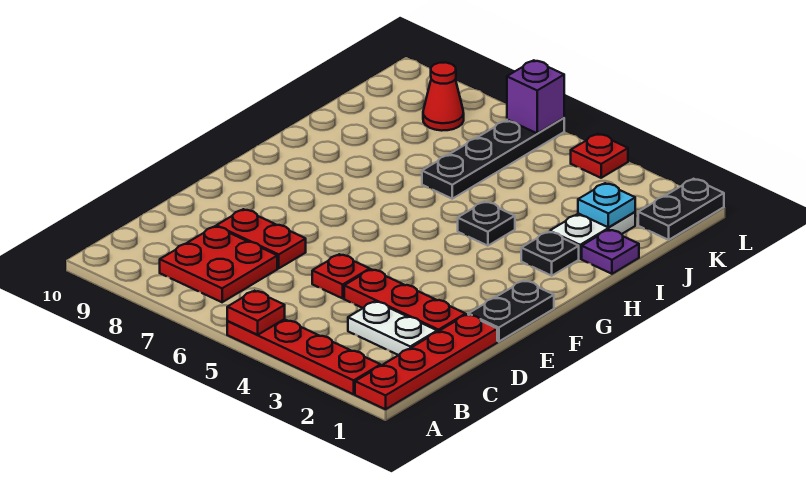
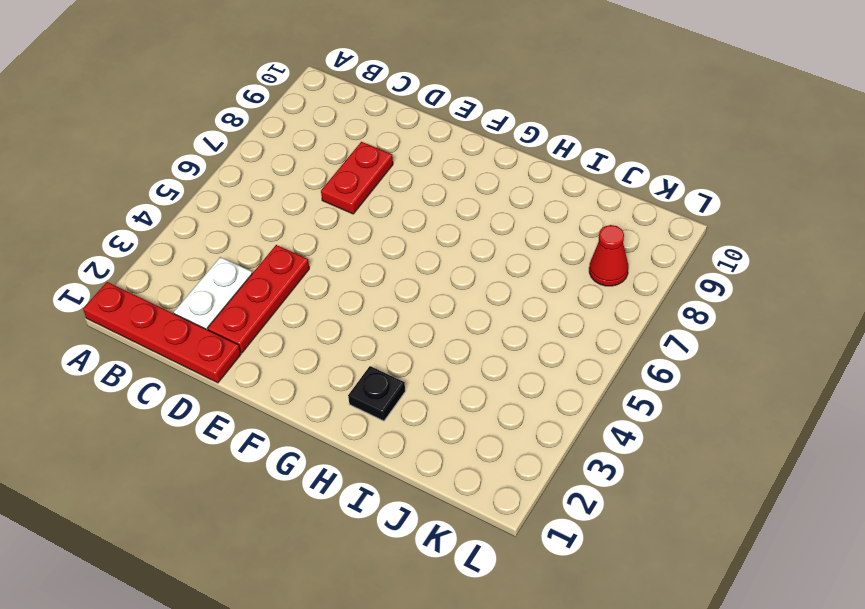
none -> red plate A2:A5 level 1
none -> red plate B7:C8 level 1
none -> red plate D5 level 1

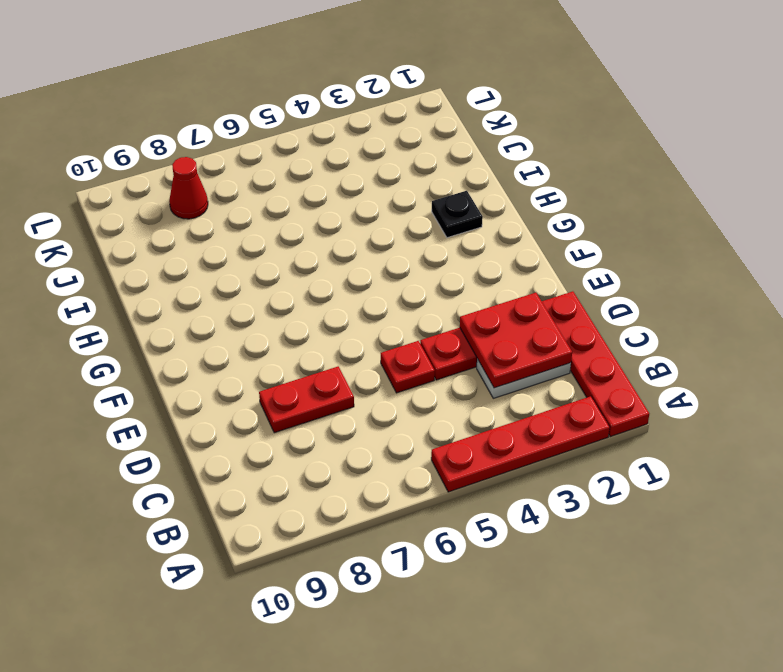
red plate C2:D3 level 2 -> red plate B7:C8 level 1
none -> black plate E1:F1 level 1
none -> black plate H4 level 1
none -> purple plate I1 level 1

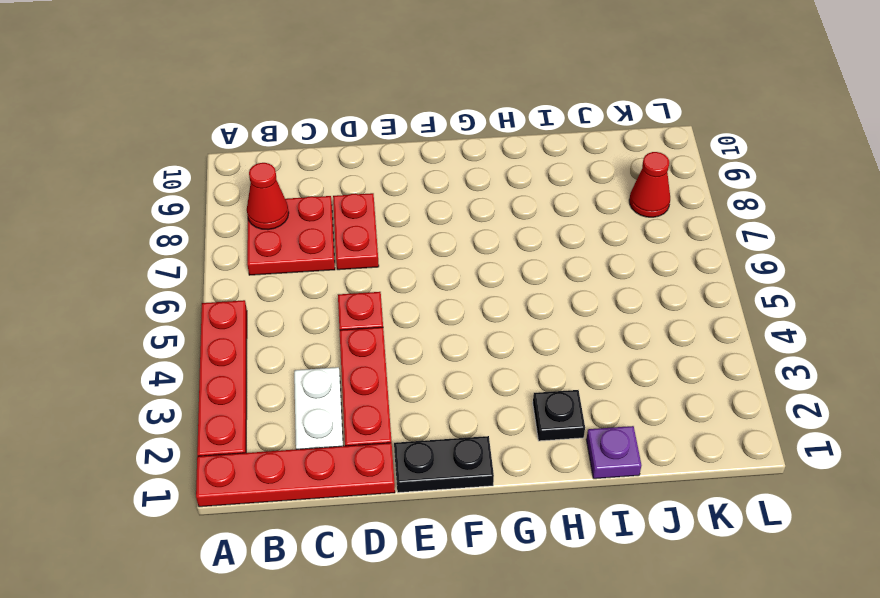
red cone B8 level 2 -> none
none -> black plate H4 level 1
none -> white plate I2:J2 level 1
none -> black plate I6:L6 level 1

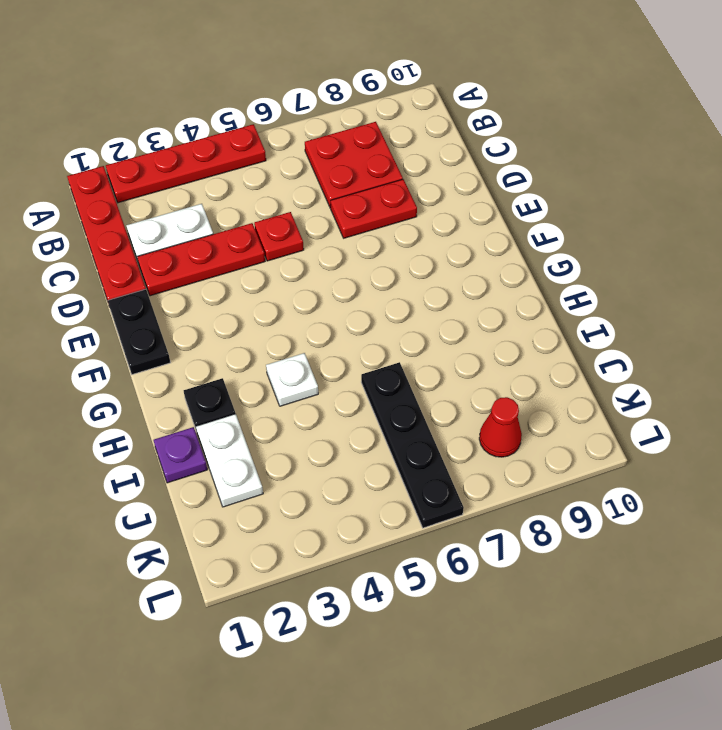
white plate H4 level 1 -> black plate H4 level 1
none -> black plate K1:L1 level 1
none -> red plate L4 level 1
none -> red plate A5 level 2

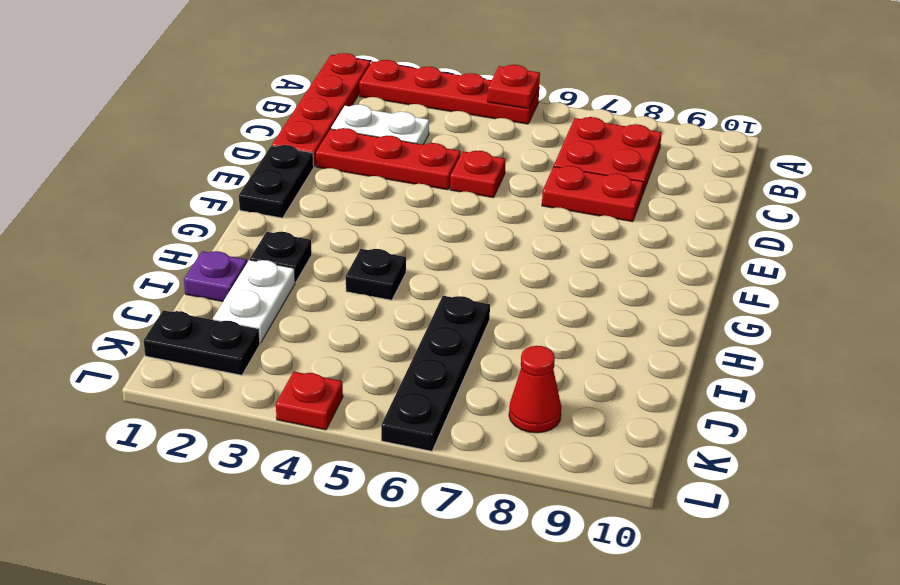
black plate K1:K2 level 1 -> black plate K1:L1 level 1
none -> cyan plate J2 level 2
none -> purple brick L6 level 2

